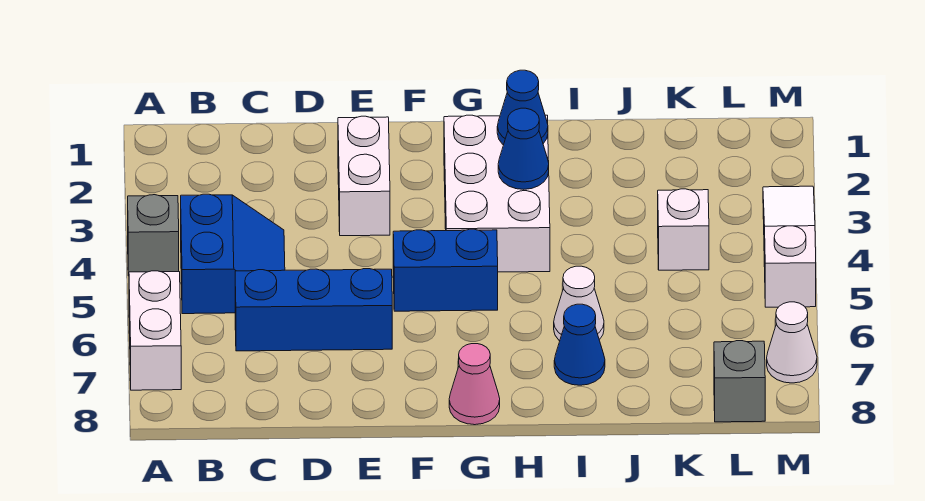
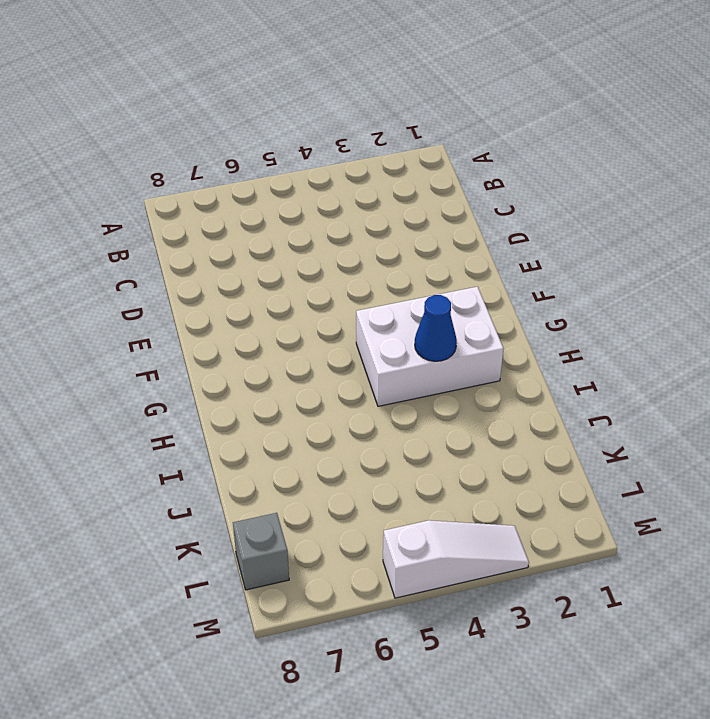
none -> grey brick A4 level 1
none -> white brick A6:A7 level 1
none -> blue slope B4:C5 level 1 top B

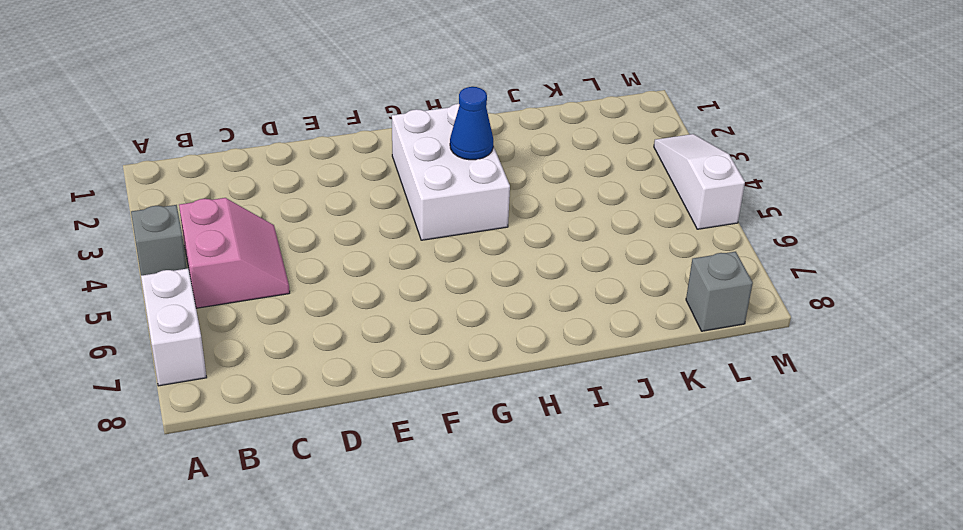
pink slope B4:C5 level 1 top B -> blue slope B4:C5 level 1 top B
none -> blue brick C6:E6 level 1
none -> white brick E2:E3 level 1
none -> blue brick F5:G5 level 1

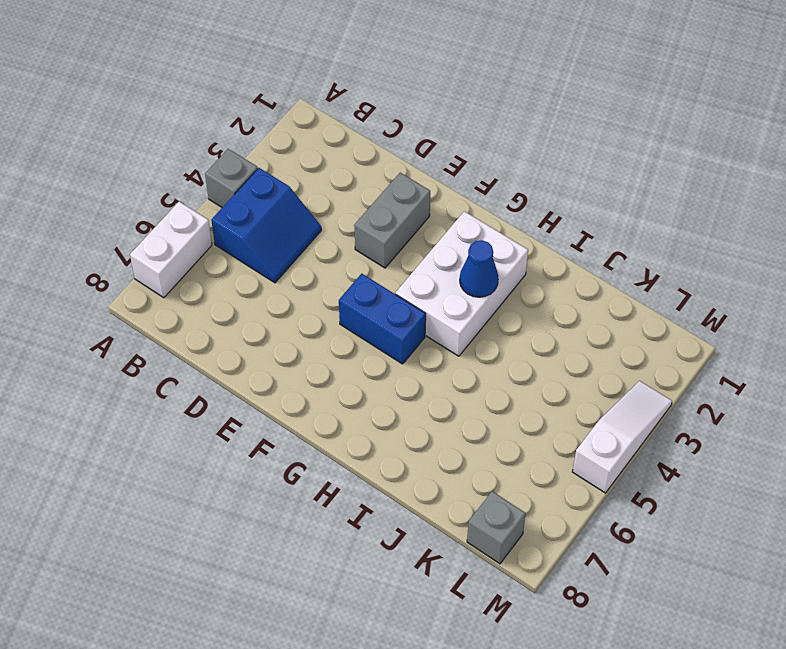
grey brick E2:E3 level 1 -> white brick E2:E3 level 1
none -> blue brick C6:E6 level 1
none -> pink cone G8 level 1
none -> white cone I6 level 1

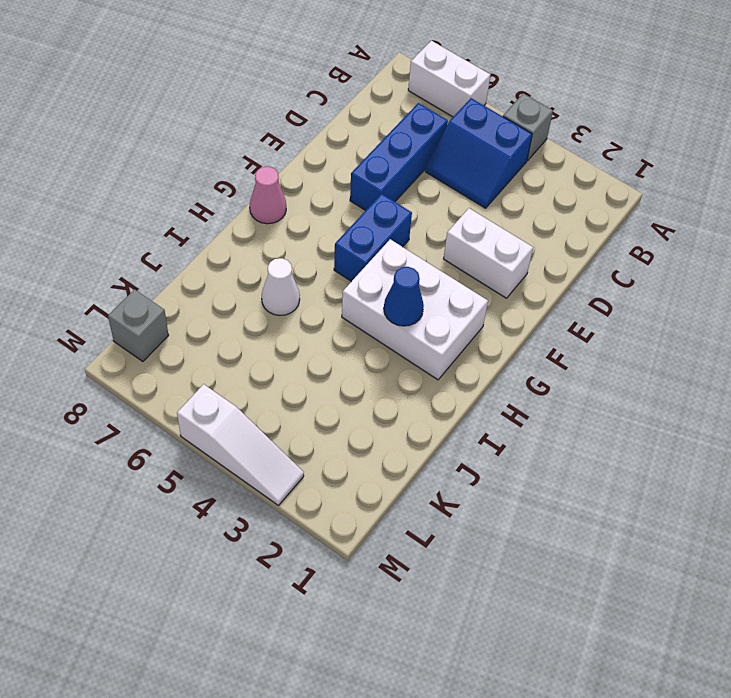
none -> blue cone I7 level 1
none -> white brick K4 level 1
none -> white cone M7 level 1

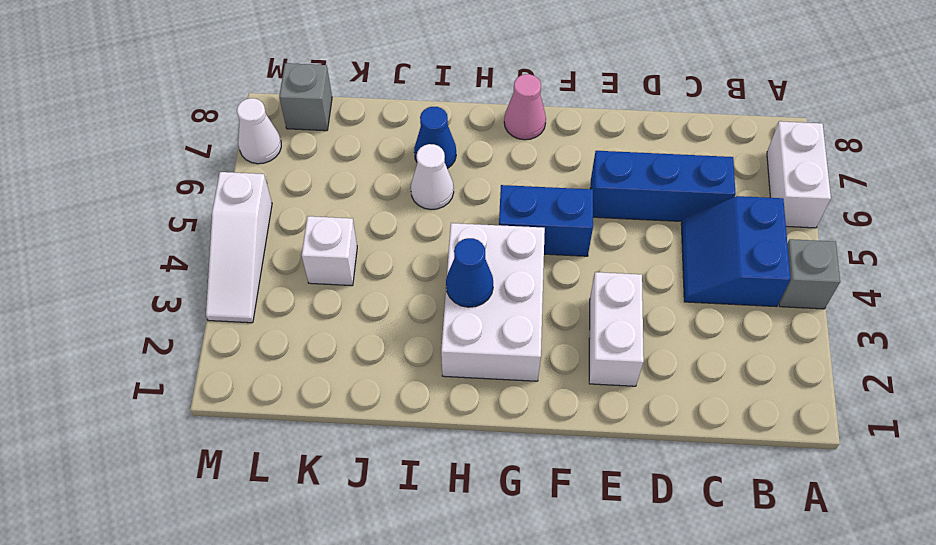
none -> blue cone H2 level 2

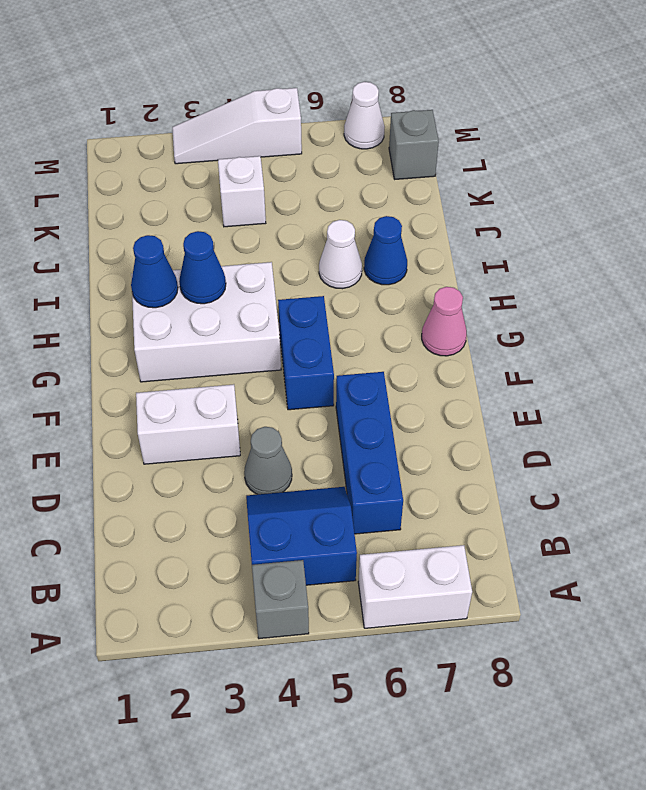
grey cone D4 level 1 -> none

